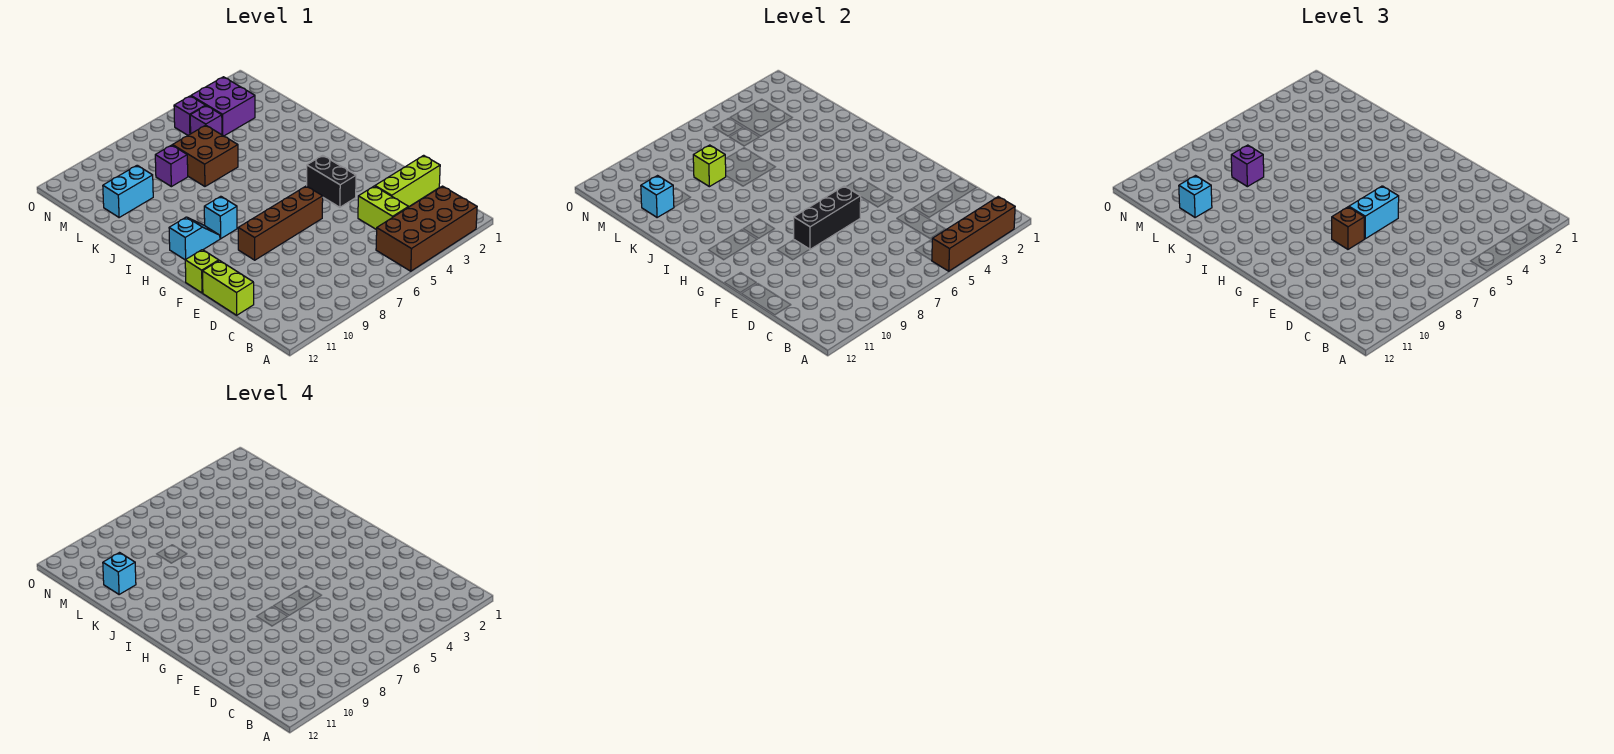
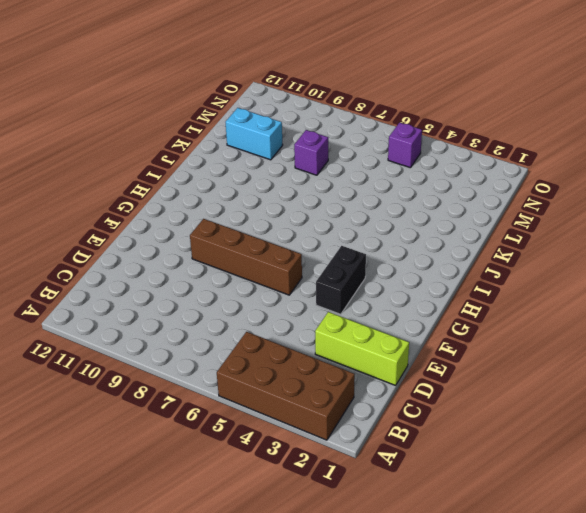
none -> lime brick C4:D4 level 1
none -> lime brick D12:E12 level 1
none -> lime brick F12 level 1

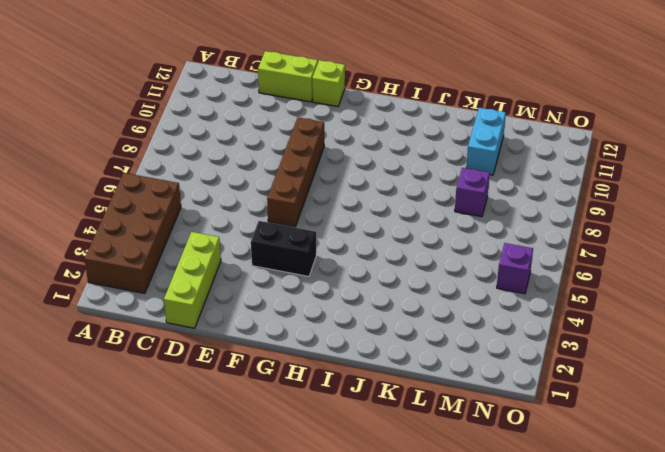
none -> lime brick C4:D4 level 1
none -> cyan brick H9 level 1
none -> cyan slope H10:H11 level 1 top 11

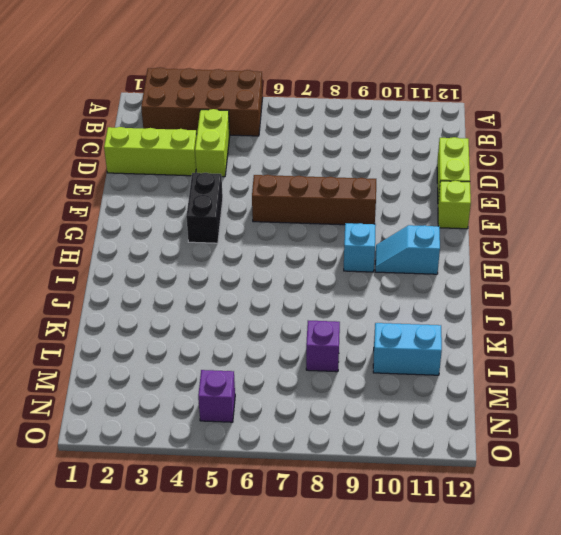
none -> brown brick K6:L7 level 1
none -> purple brick M3:N4 level 1
none -> purple brick M5 level 1

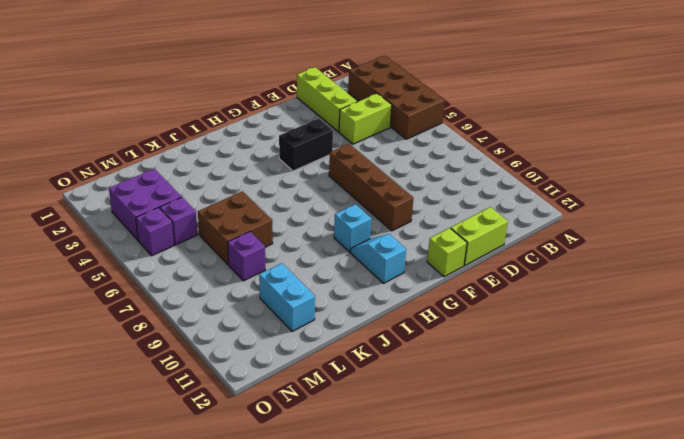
none -> brown brick A2:A5 level 2
none -> black brick F6:F8 level 2
none -> lime brick L8 level 2

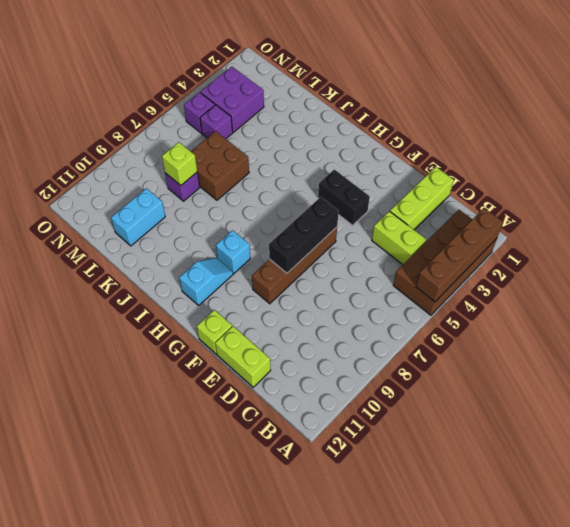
none -> cyan brick L11 level 2
none -> cyan brick F6:F7 level 3
none -> brown brick F8 level 3

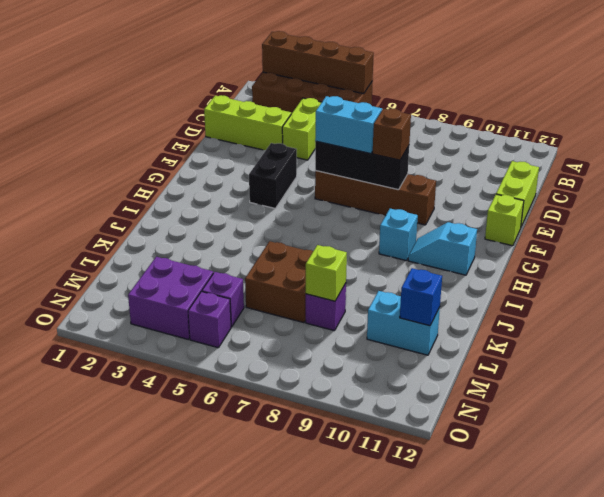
blue brick L11 level 2 -> cyan brick L11 level 2
none -> purple brick L8 level 3
none -> cyan brick L11 level 3
none -> cyan brick L11 level 4

